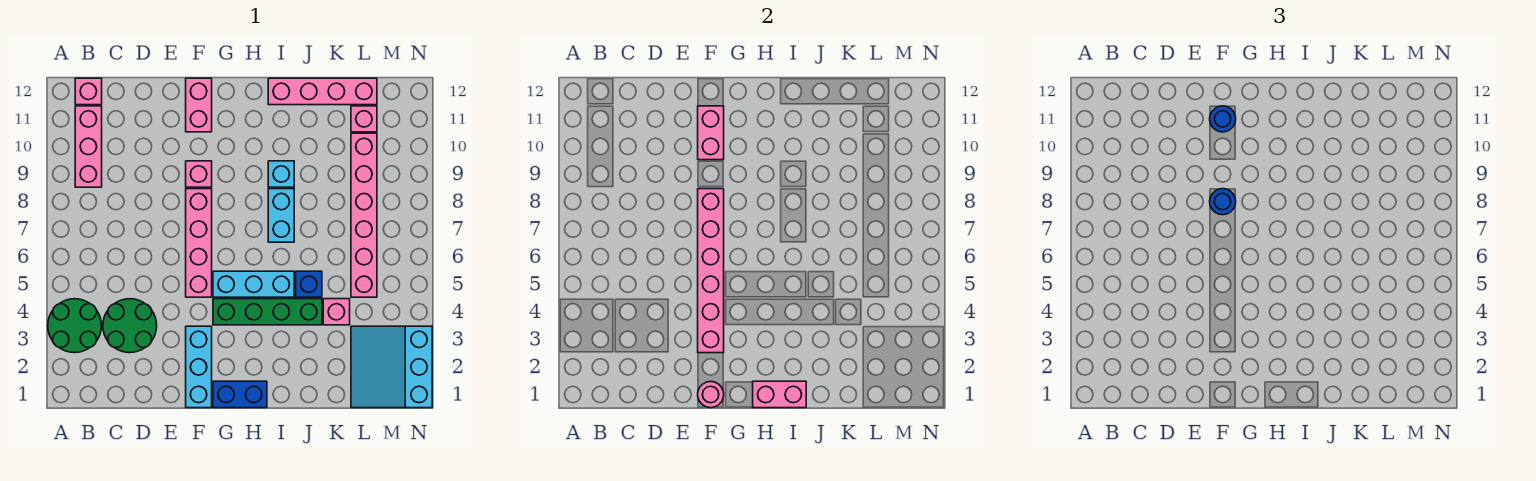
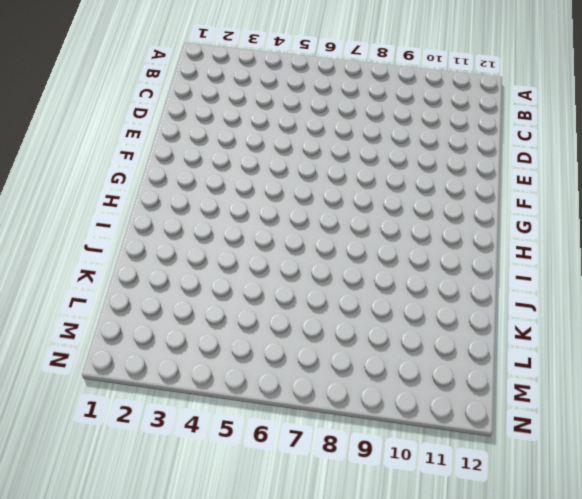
none -> green round brick A3:B4 level 1
none -> pink brick B9:B11 level 1
none -> pink brick B12 level 1

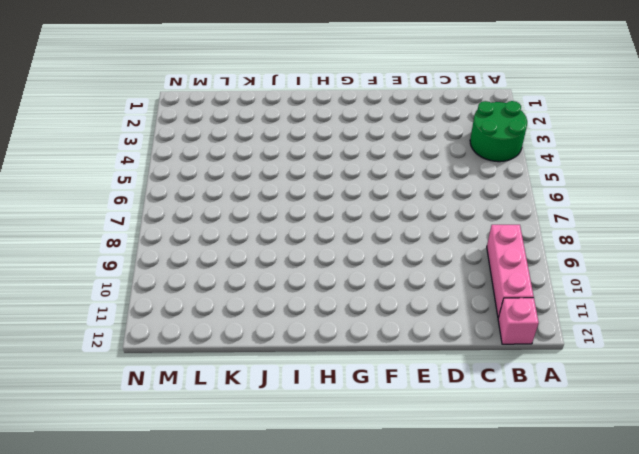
none -> green round brick C3:D4 level 1
none -> cyan brick F1:F3 level 1
none -> pink brick F5:F8 level 1

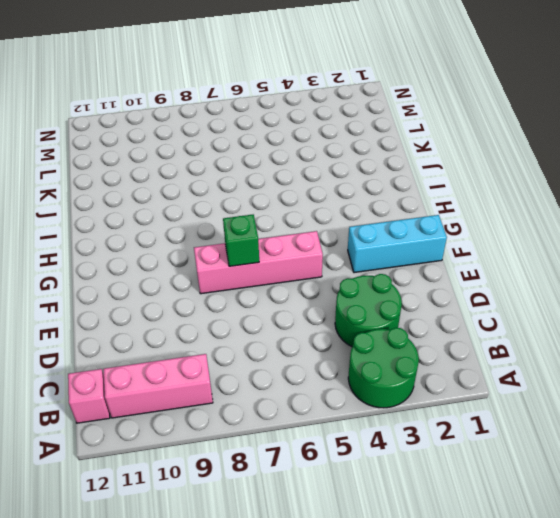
green brick F7 level 2 -> pink brick F3:F8 level 2
none -> pink brick F9 level 1
none -> pink brick F11:F12 level 1
none -> blue brick G1:H1 level 1

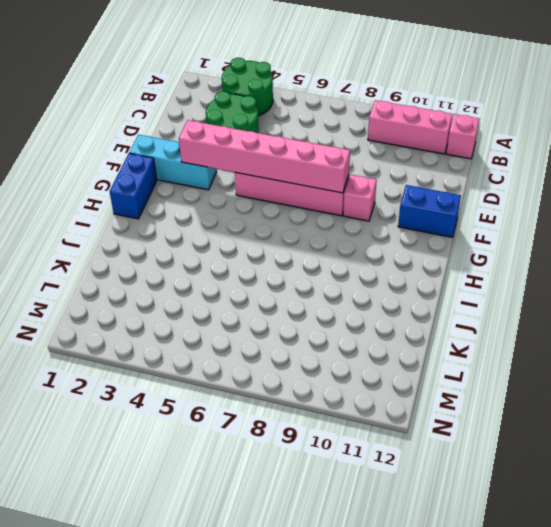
blue brick F11:F12 level 1 -> pink brick F11:F12 level 1
none -> green brick G4:J4 level 1
none -> cyan brick G5:I5 level 1
none -> cyan brick I7:I8 level 1

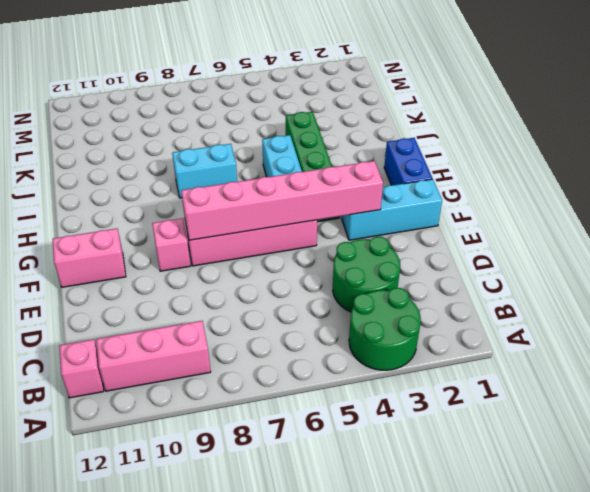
none -> cyan brick I9 level 1
none -> pink brick I12:L12 level 1
none -> blue brick J5 level 1

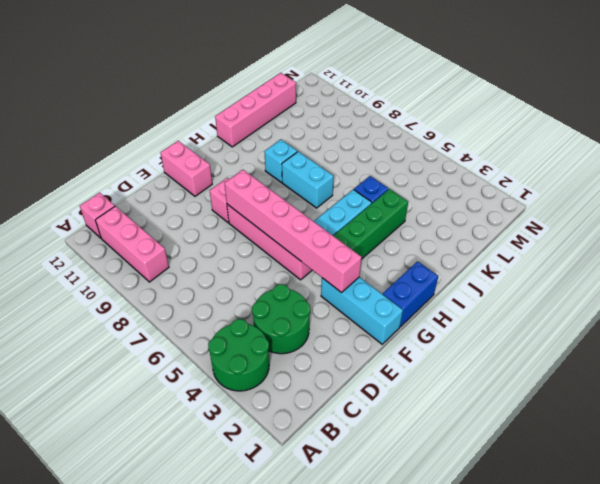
none -> pink brick K4 level 1
none -> cyan slope L1:N3 level 1 top N
none -> pink brick L5:L10 level 1

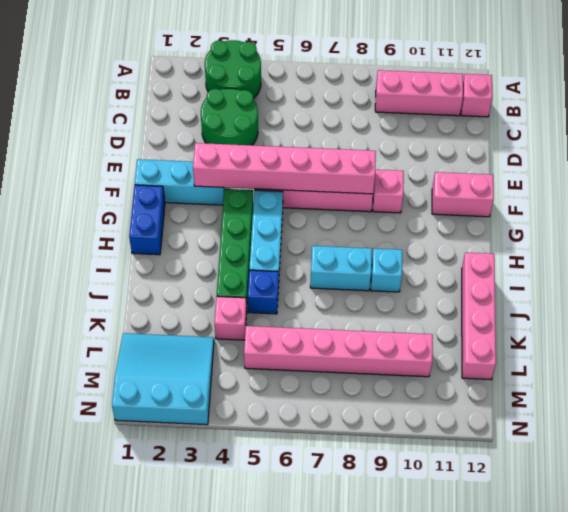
none -> pink brick L11 level 1
none -> pink round brick F1 level 2
none -> pink brick F10:F11 level 2

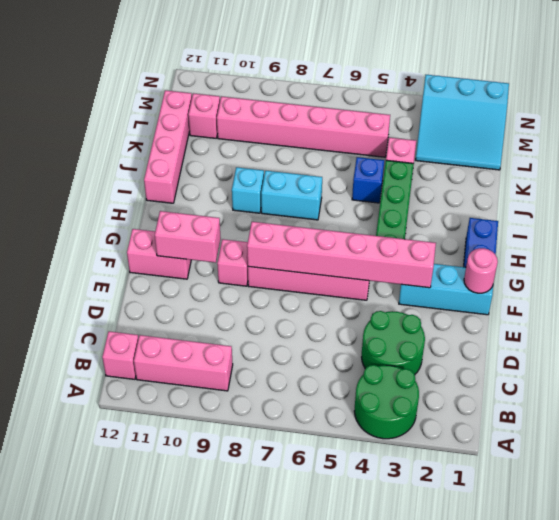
none -> cyan brick G5:I5 level 1
none -> pink brick H1:I1 level 2
none -> blue round brick F8 level 3

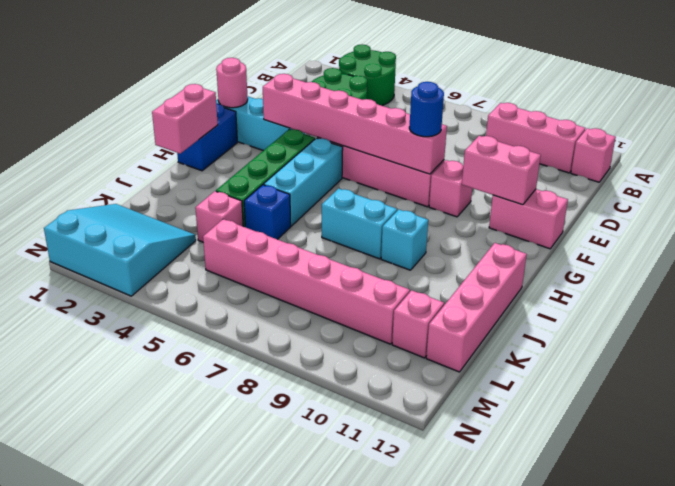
none -> blue round brick F11 level 3

